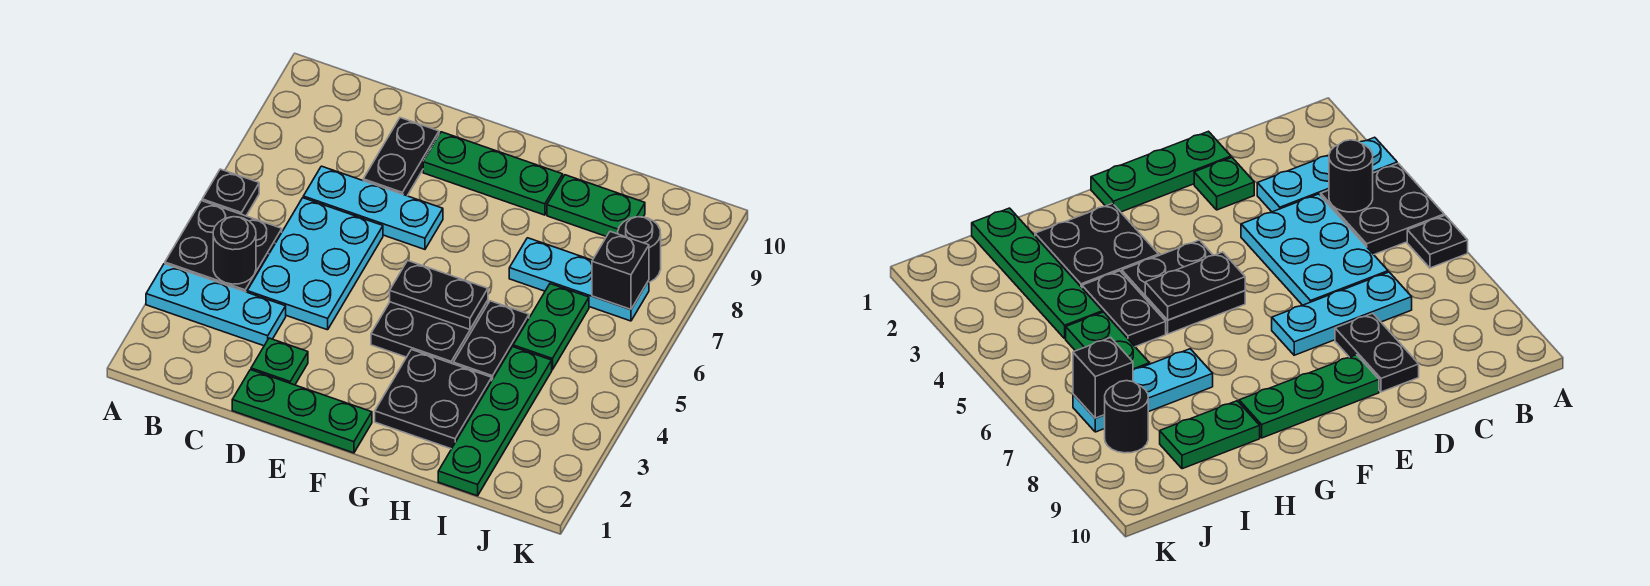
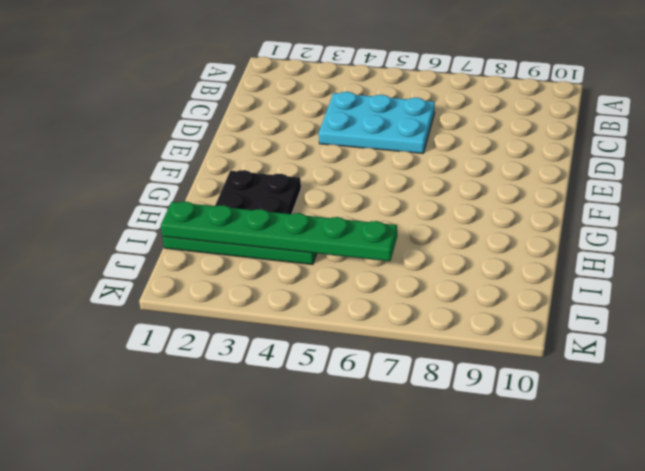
green plate I1:I6 level 2 -> none
none -> cyan plate A3:C3 level 1
none -> black plate A4:B5 level 1
none -> black plate A6 level 1

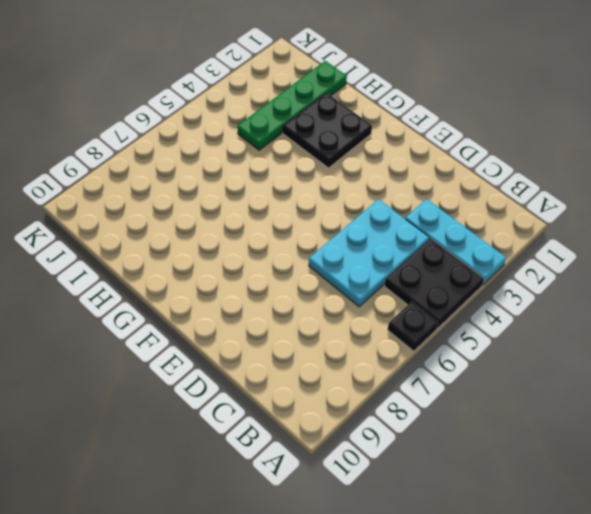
none -> cyan plate C7:E7 level 1
none -> green plate D1:F1 level 1
none -> green plate D2 level 1

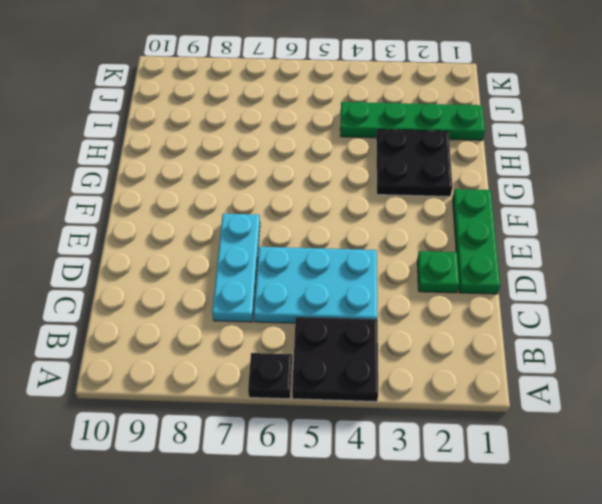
none -> cyan plate A3:C3 level 1
none -> black plate D8:D9 level 1
none -> green plate E9:G9 level 1

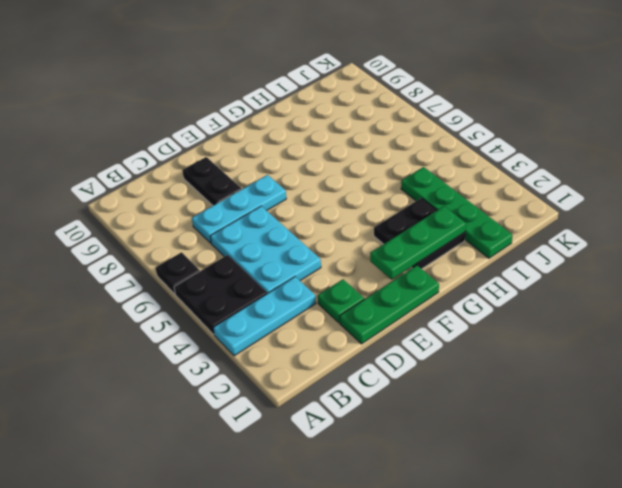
green plate F2:H2 level 2 -> green plate E9:G9 level 1
none -> black plate F4:G5 level 1
none -> black plate H4:H5 level 1
none -> cyan plate H7:J7 level 1

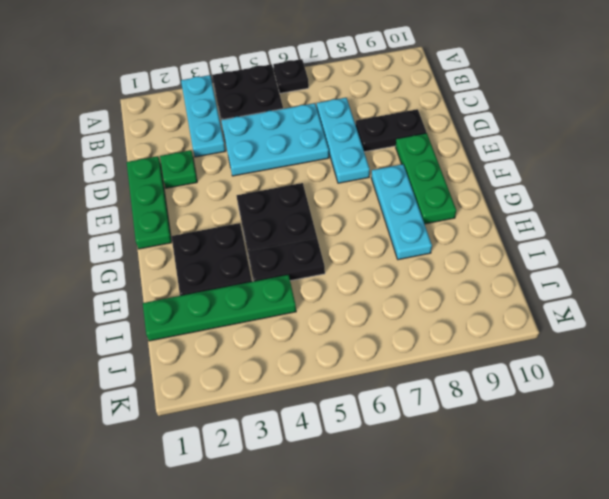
cyan plate F8:H8 level 1 -> cyan plate H7:J7 level 1
none -> green plate H9:I9 level 1
none -> green plate I5:I6 level 1
none -> black round brick J8 level 1

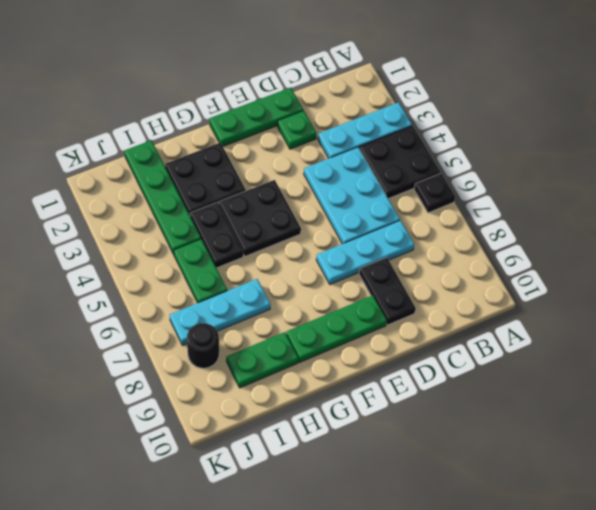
none -> black round brick B4 level 2
none -> black plate F5:G5 level 2
none -> black brick J7 level 2

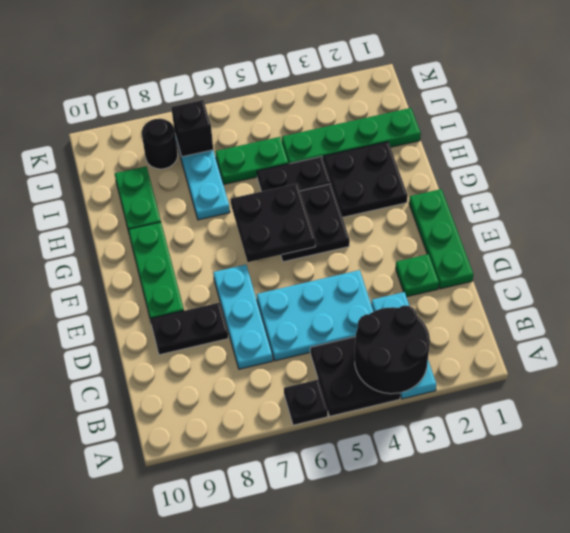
black round brick A3:B4 level 2 -> black round brick B4 level 2
black plate F5:G6 level 2 -> black plate F5:G5 level 2

